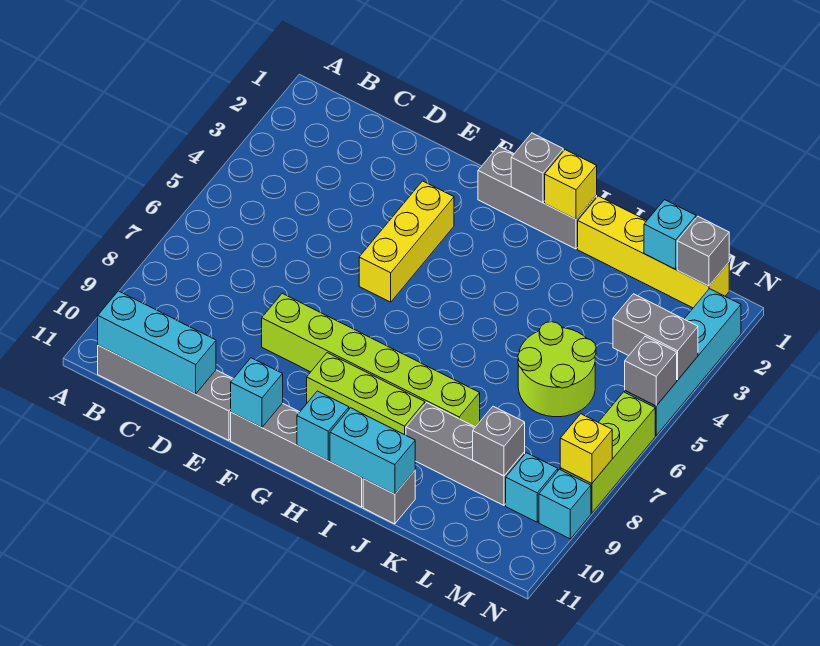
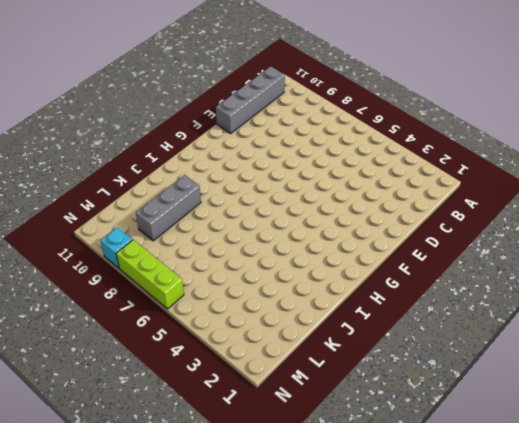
none -> lime brick E8:J8 level 1
none -> yellow brick F3:F5 level 1
none -> grey brick F11:I11 level 1

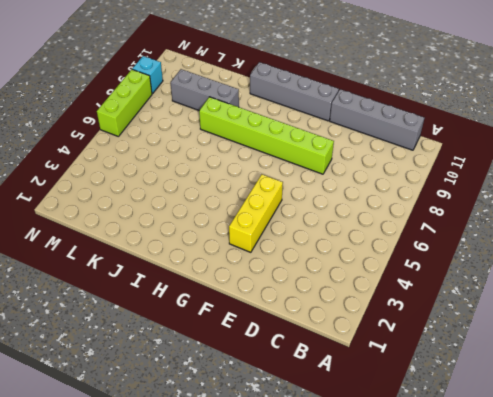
none -> grey brick G1:I1 level 1
none -> lime brick G9:I9 level 1
none -> yellow brick J1:M1 level 1

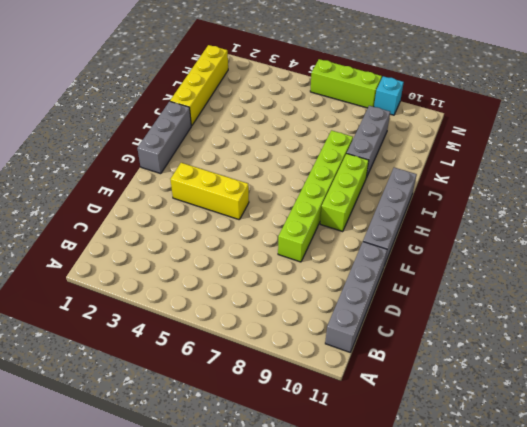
none -> grey brick J11 level 1
none -> lime round brick K5:L6 level 1
none -> cyan brick M9 level 1

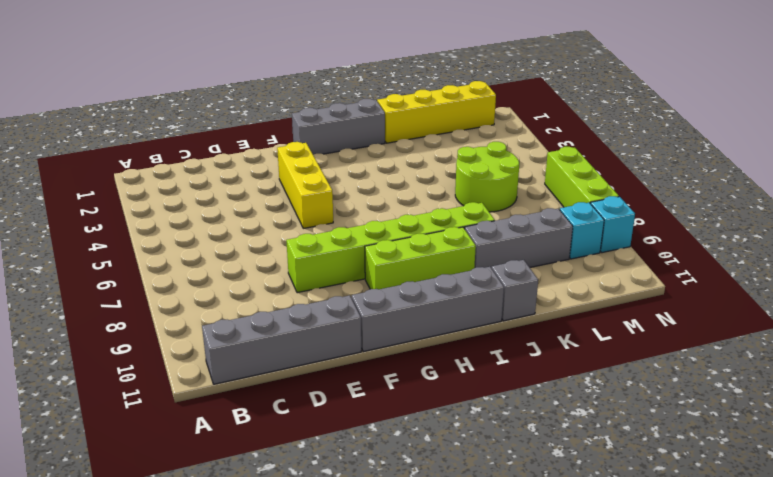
none -> cyan brick N2:N5 level 1
none -> cyan brick B11:D11 level 2
none -> cyan brick F11 level 2

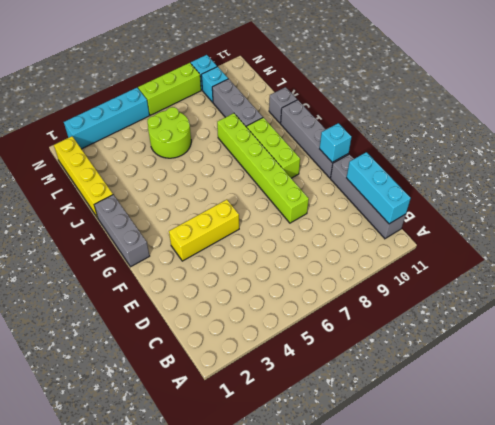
none -> grey brick H1 level 2
none -> cyan brick H11 level 2
none -> yellow brick I1 level 2

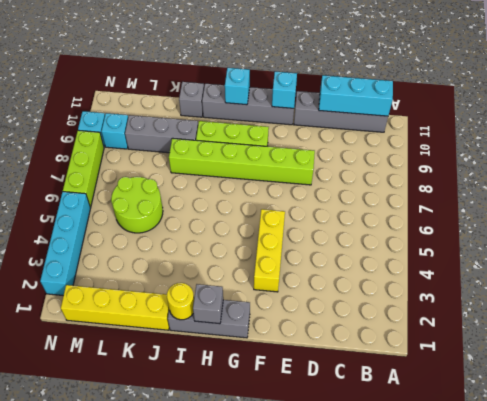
yellow round brick I1 level 2 -> yellow brick I1 level 2
none -> cyan brick I11:J11 level 2
none -> cyan brick L1 level 2
none -> grey brick L9 level 2

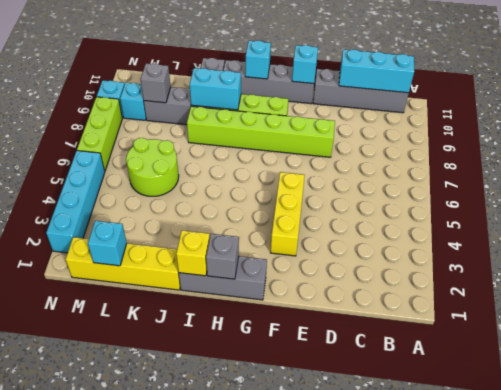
cyan brick I9:J9 level 2 -> cyan brick I11:J11 level 2
none -> grey brick M1 level 2
none -> grey brick M4:N4 level 2
none -> grey brick N5 level 2

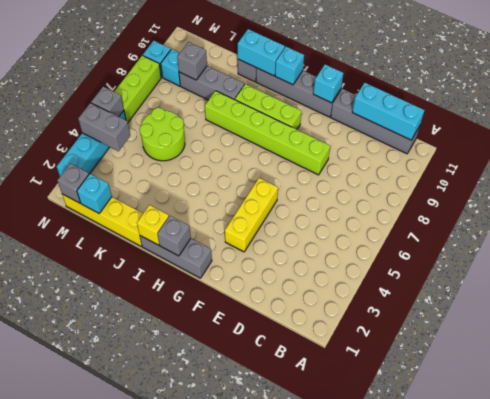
none -> yellow brick N8 level 2

